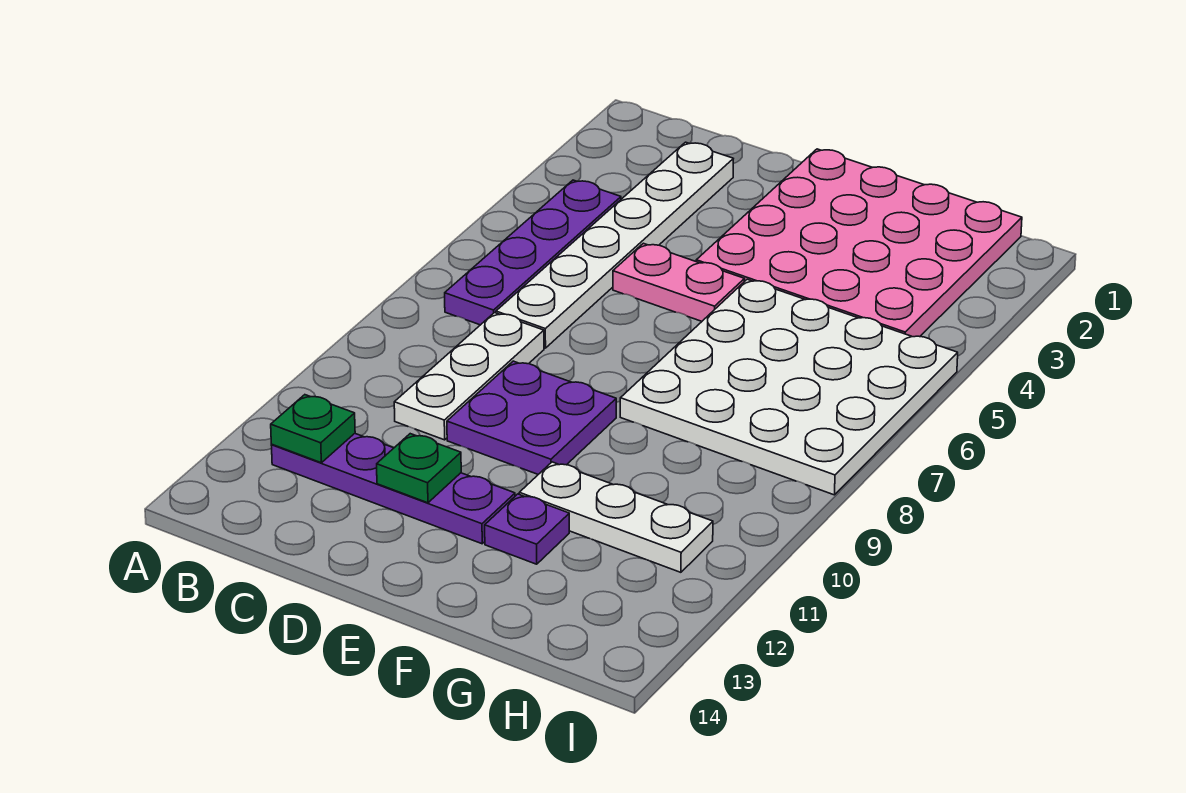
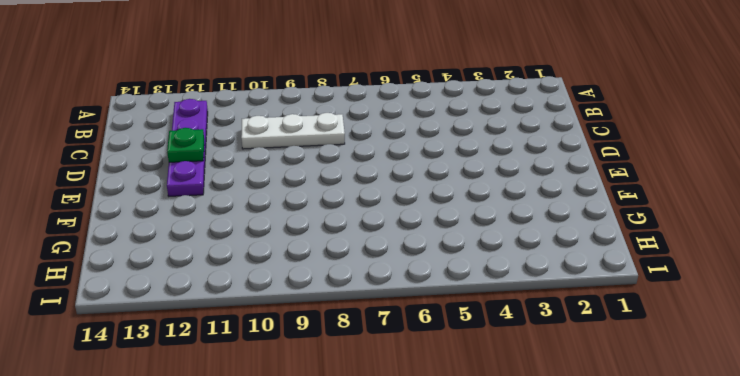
none -> purple plate B4:B7 level 1
none -> white plate C2:C7 level 1
none -> pink plate D5:E5 level 1

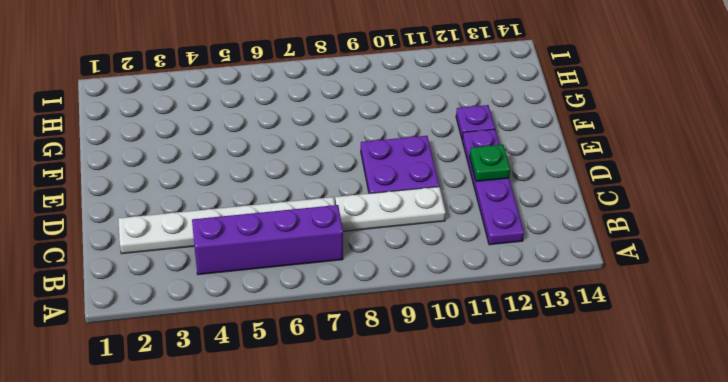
purple brick B4:B7 level 1 -> purple plate B4:B7 level 1
none -> pink plate D5:E5 level 1
none -> pink plate E1:H4 level 1
none -> white plate F5:I8 level 1

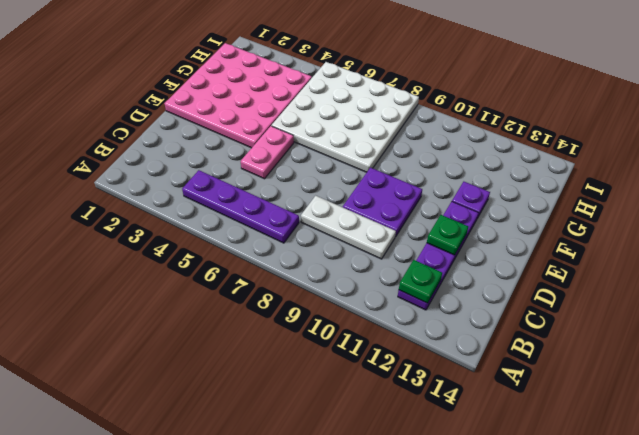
none -> white plate C2:C7 level 1
none -> white plate F11:H11 level 1

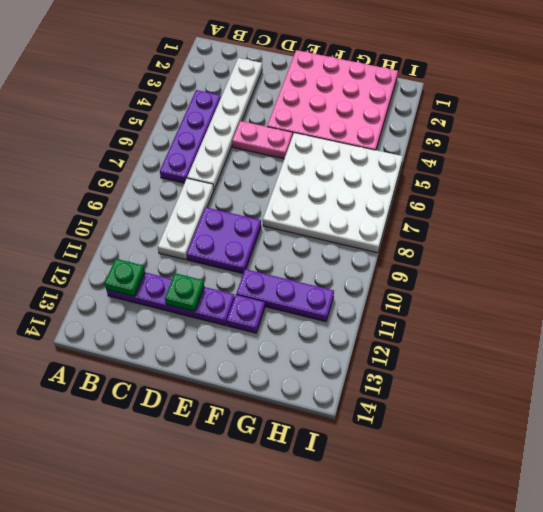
purple plate F11:H11 level 1 -> white plate F11:H11 level 1

